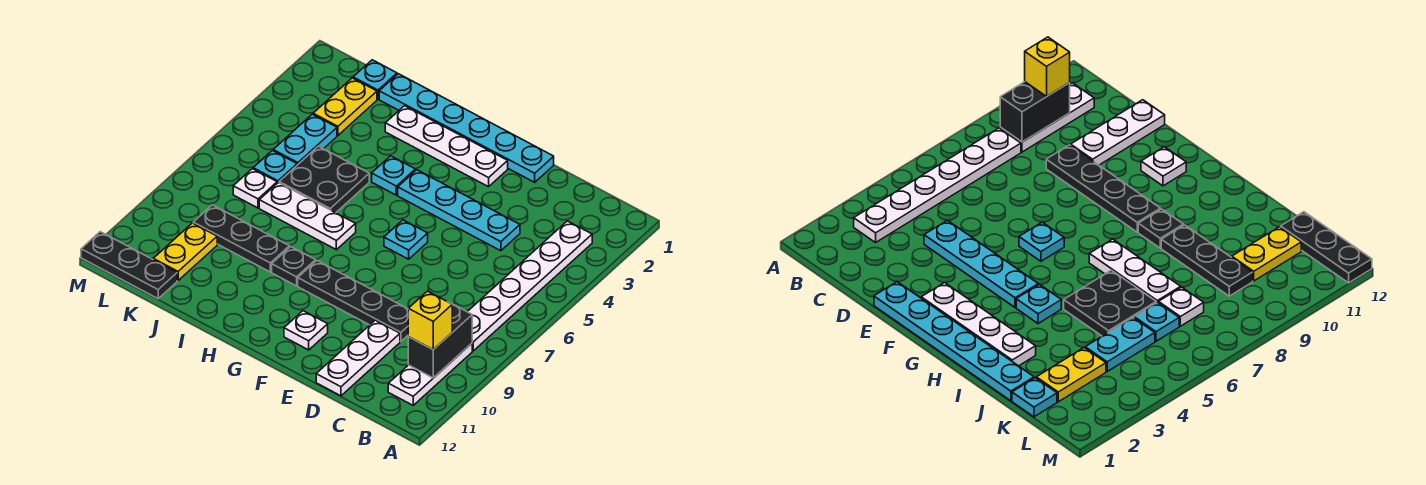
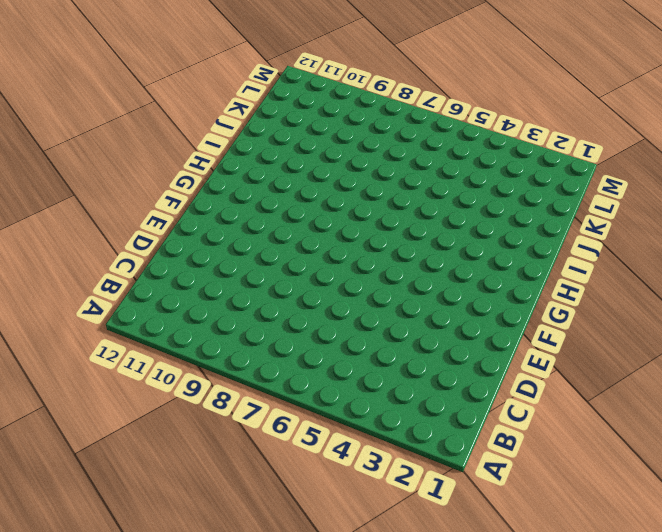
none -> white plate B3:B8 level 1
none -> white plate B9:B11 level 1
none -> cyan plate D4:G4 level 1

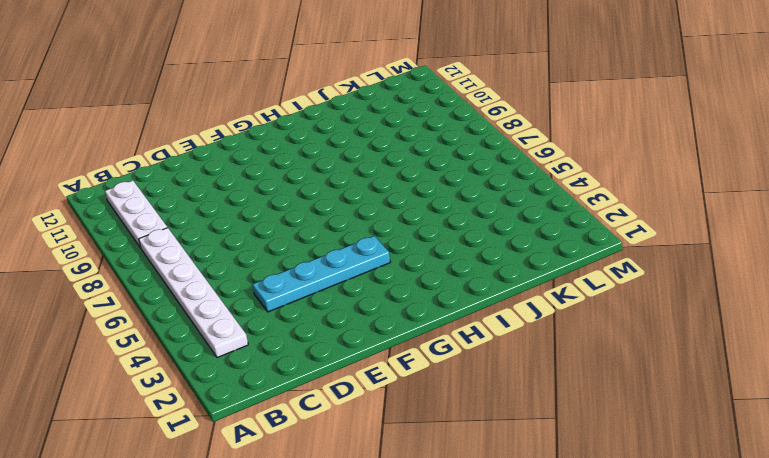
none -> black plate D9:G9 level 1
none -> white plate D10:D12 level 1
none -> cyan plate E1:J1 level 1

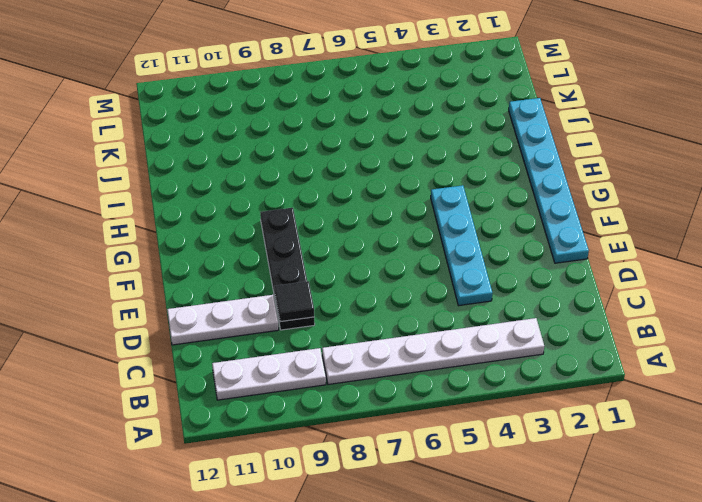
black tile D9 level 2 -> none
none -> white plate F2:I2 level 1
none -> cyan plate F6 level 1
none -> white plate F11 level 1

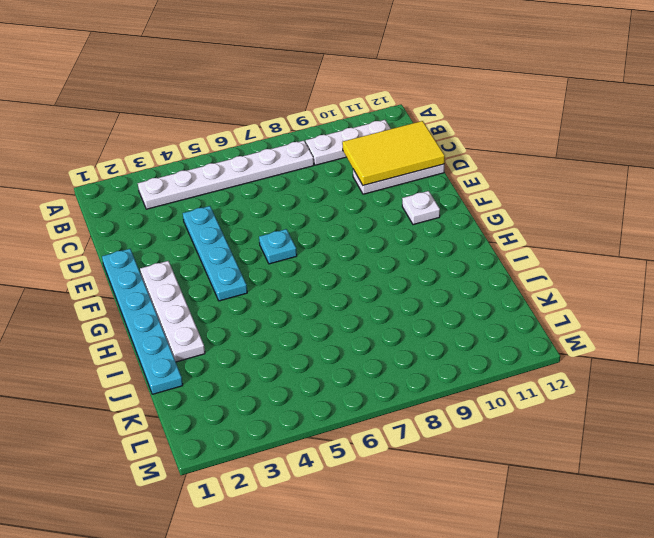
yellow tile C10:D12 level 2 -> none
none -> black plate D9:G9 level 1
none -> cyan plate H4 level 1
none -> white plate H7:J7 level 1

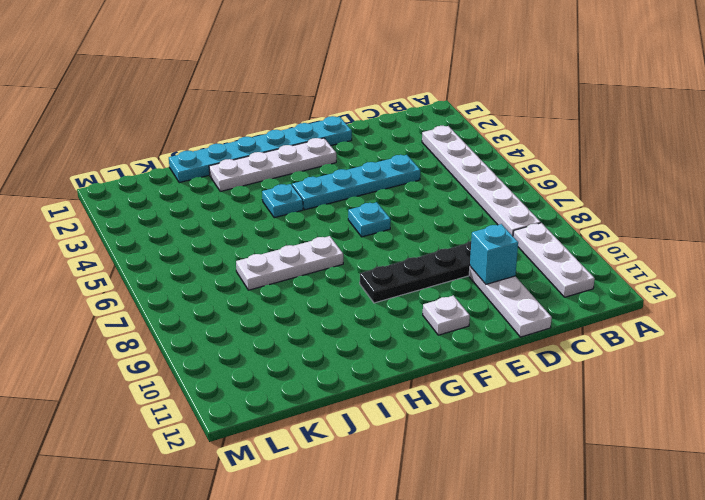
cyan brick D10 level 2 -> none
none -> black plate H9 level 1
none -> black plate I5:J6 level 1
none -> black plate I9:K9 level 1

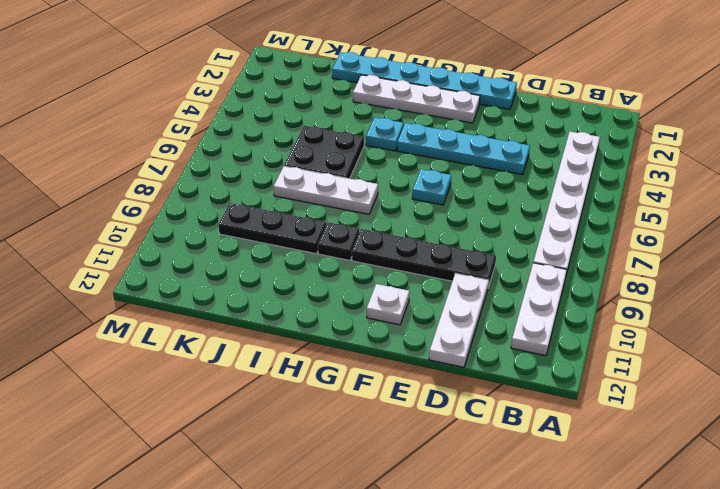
none -> cyan plate K1 level 1
none -> yellow plate K2:K3 level 1
none -> cyan plate K4:K5 level 1

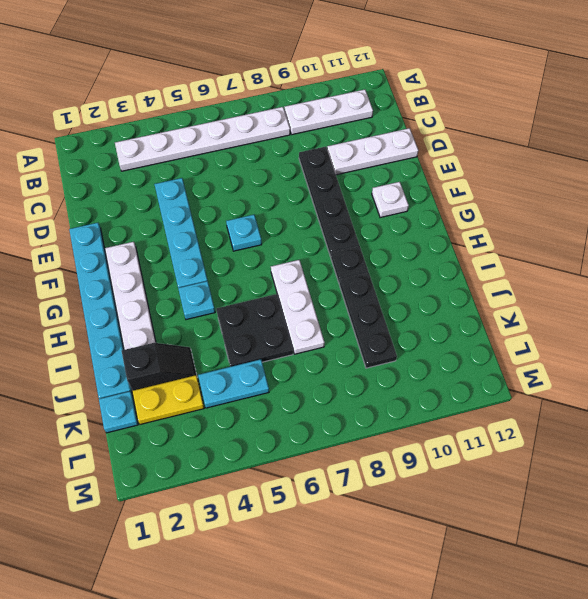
black slope J2:J3 level 1 top 2 -> none
none -> cyan plate K6 level 1
none -> white plate K7 level 1
none -> yellow plate K10:K11 level 1

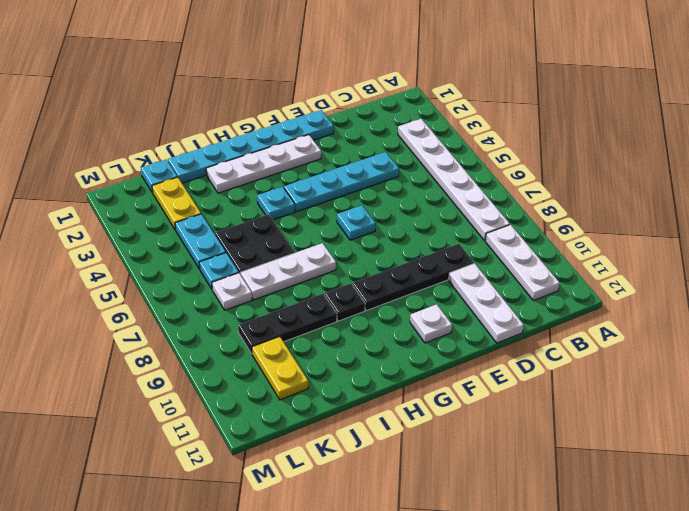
none -> black plate K12:M12 level 1
none -> black brick B9:B10 level 2
none -> yellow brick B10 level 3

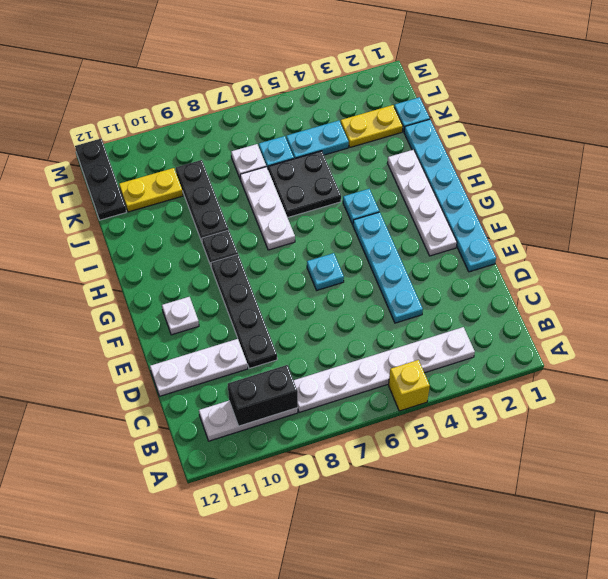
yellow brick A5 level 1 -> yellow brick B10 level 3

